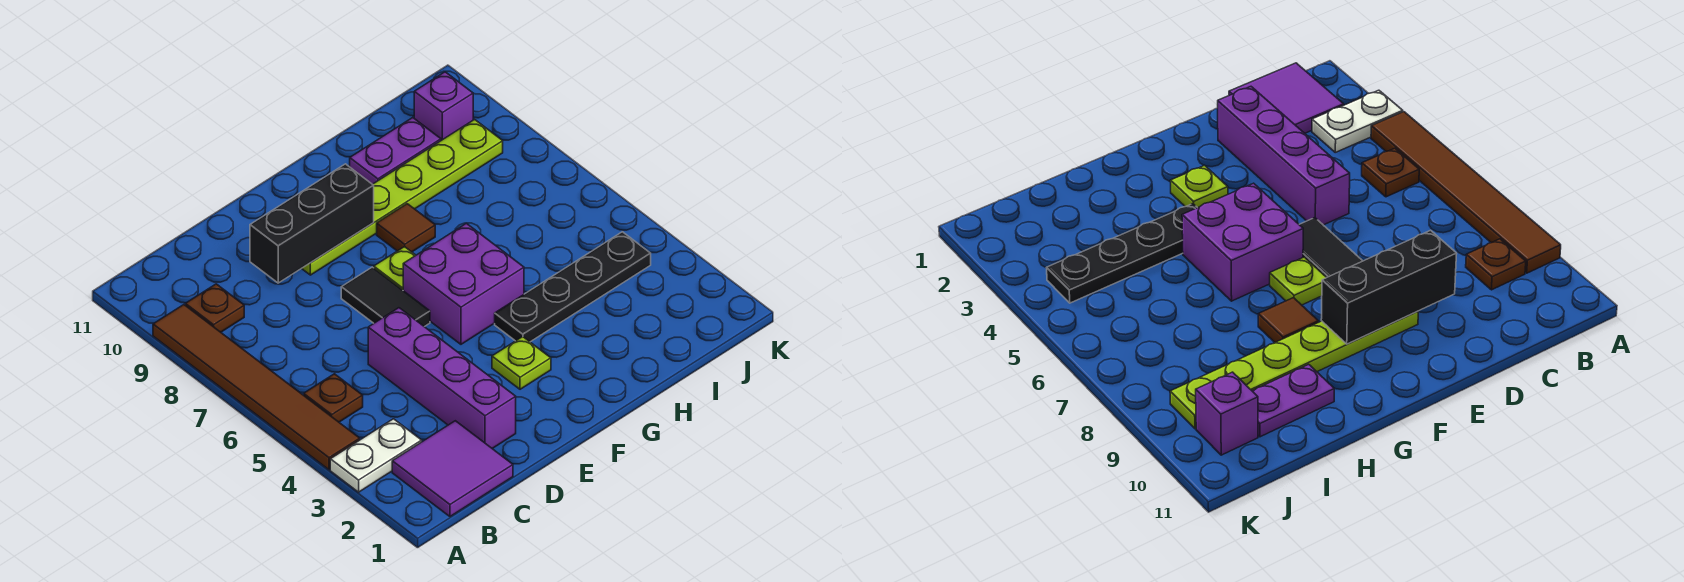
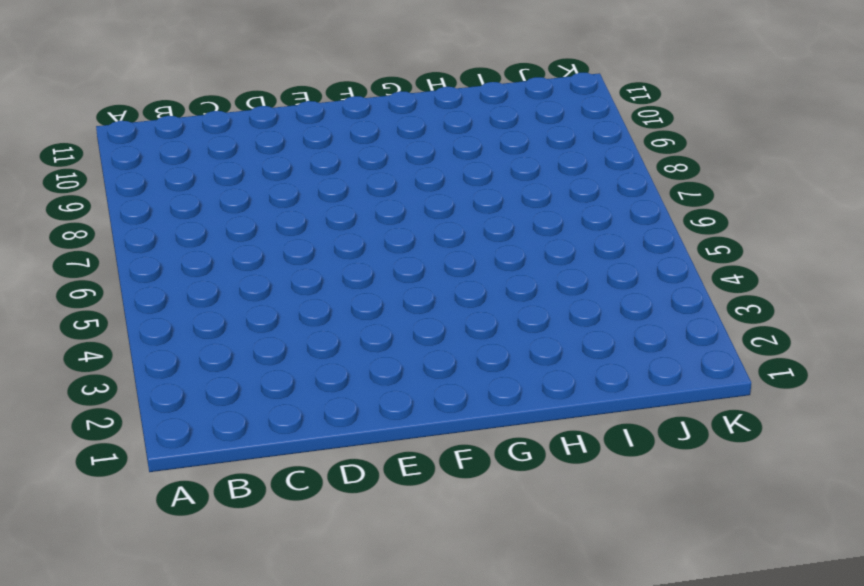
none -> white plate A3:B3 level 1
none -> brown tile A4:A9 level 1
none -> purple tile B1:C2 level 1

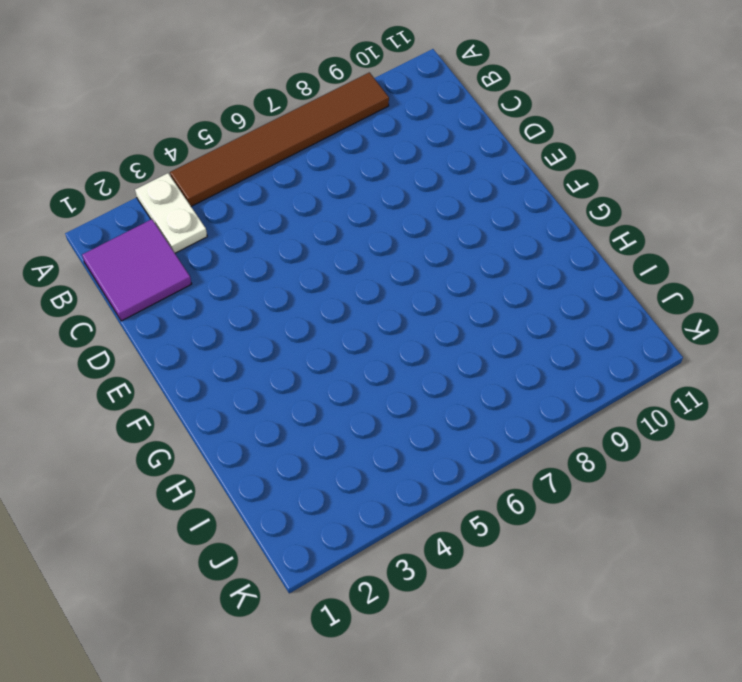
none -> brown plate B5 level 1
none -> brown plate B9 level 1
none -> purple brick D2:D5 level 1

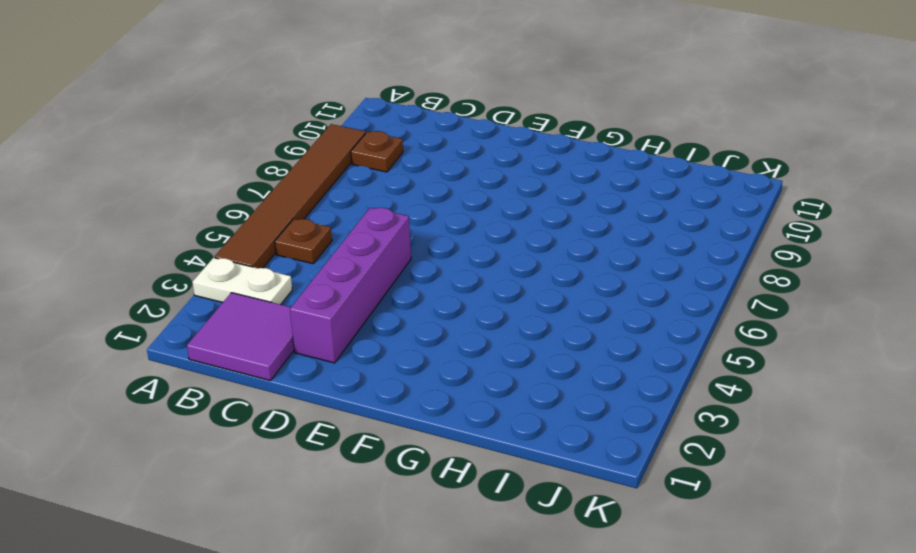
none -> black tile E6:E7 level 1
none -> lime plate E9:J9 level 1
none -> lime plate F3 level 1

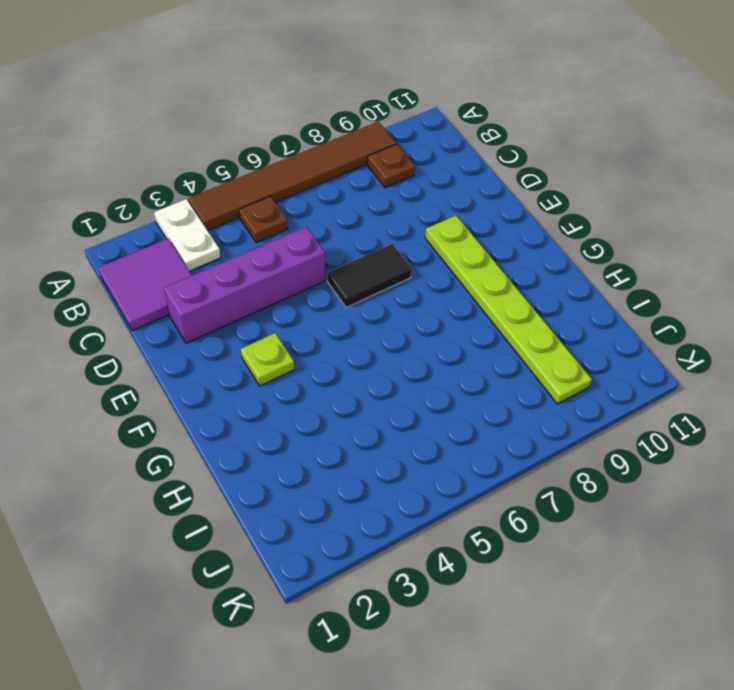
none -> purple brick F5:G6 level 1
none -> lime plate F7 level 1
none -> black plate G4:J4 level 1

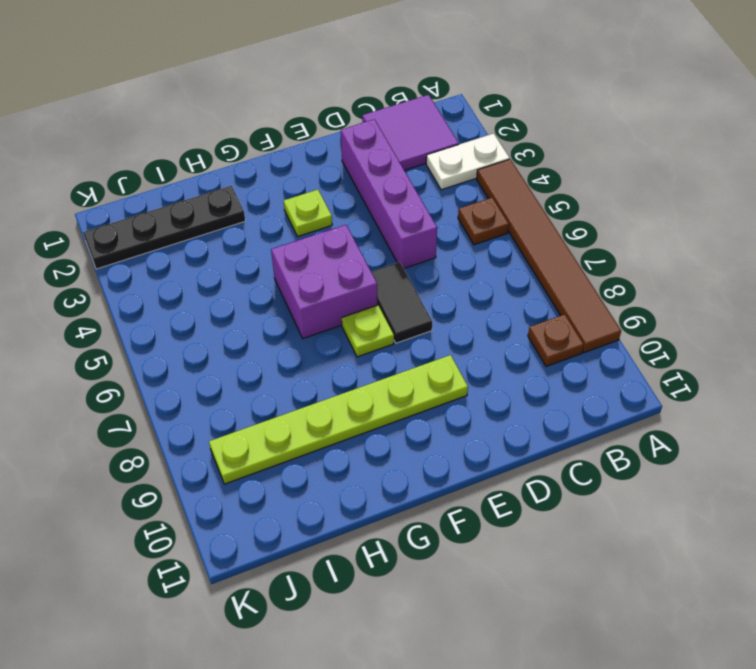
black plate H2:K2 level 1 -> black plate G4:J4 level 1
none -> brown tile G8 level 1
none -> purple plate H10:I10 level 1
none -> purple brick J10 level 1

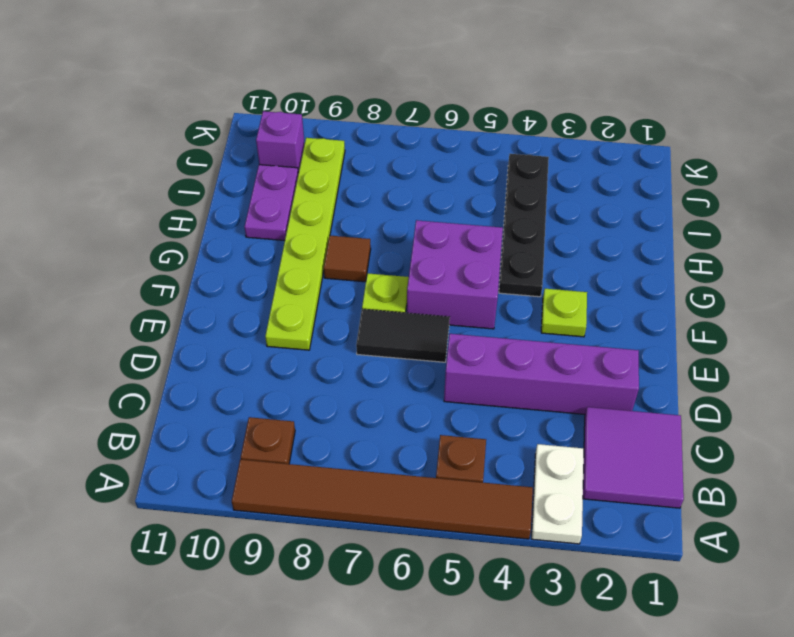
none -> black brick D9:F9 level 2

